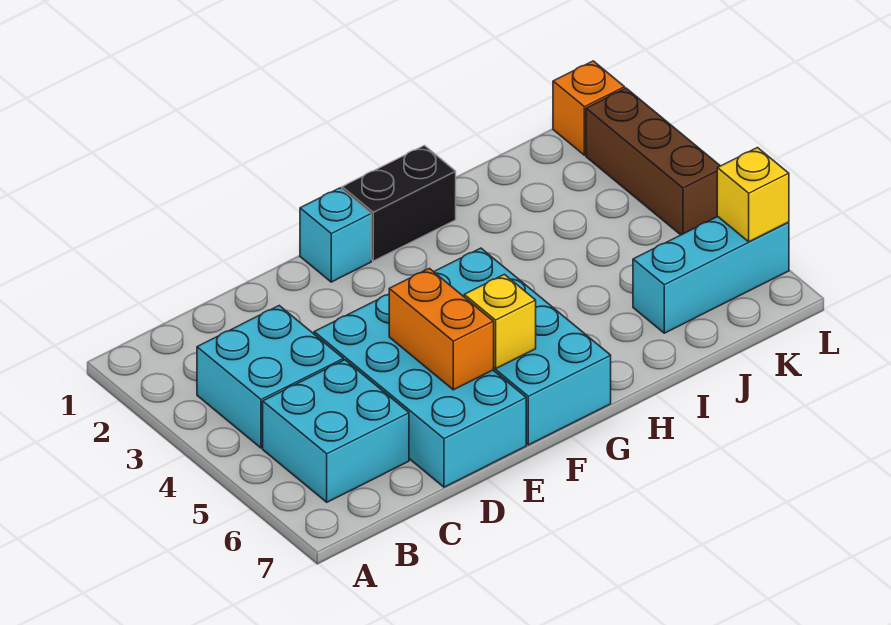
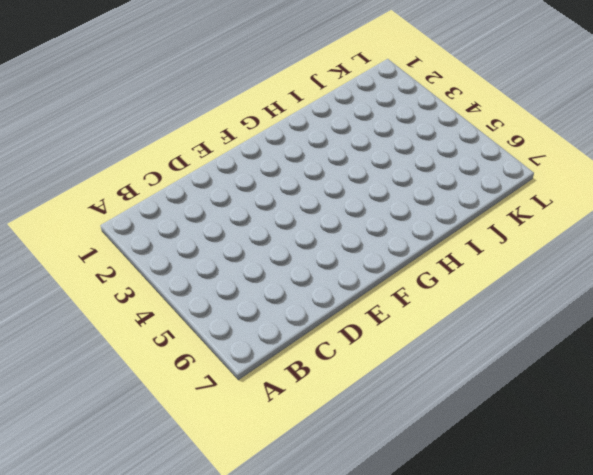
none -> cyan brick B3:C4 level 1
none -> cyan brick B5:C6 level 1
none -> cyan brick D4:E7 level 1

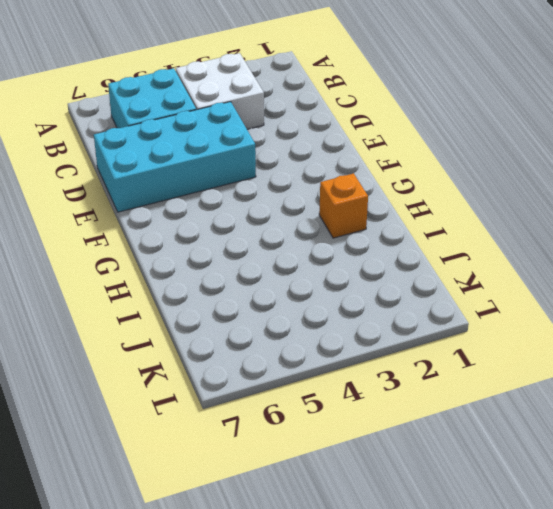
white brick B3:C4 level 1 -> cyan brick B3:C4 level 1
orange brick H2 level 1 -> orange brick L1 level 1
none -> cyan brick F1 level 1
none -> cyan brick F4:G7 level 1
none -> black brick G1:H1 level 1

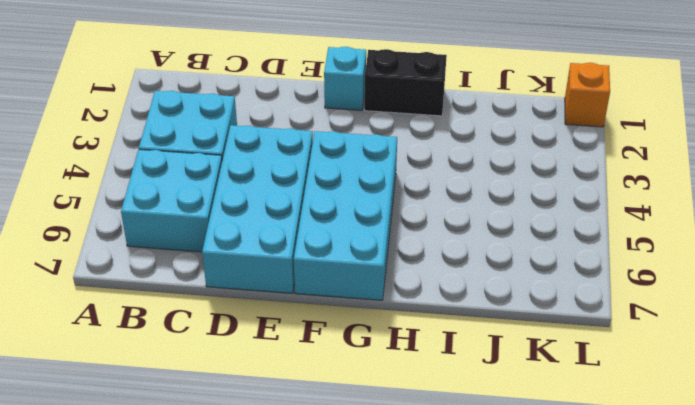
none -> cyan brick J6:L6 level 1
none -> brown brick L2:L4 level 1
none -> orange brick E5:E6 level 2

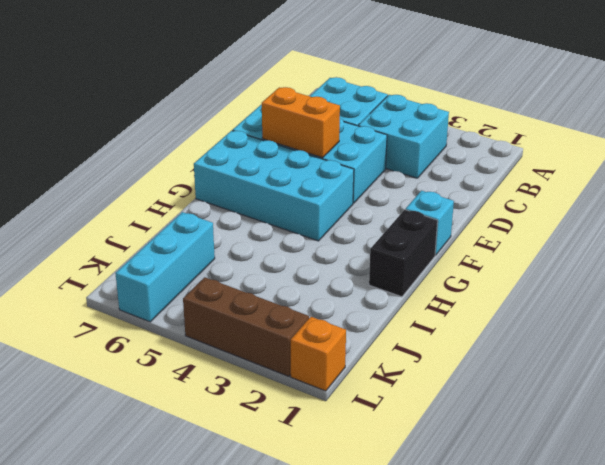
none -> yellow brick F6 level 2
none -> yellow brick L6 level 2

